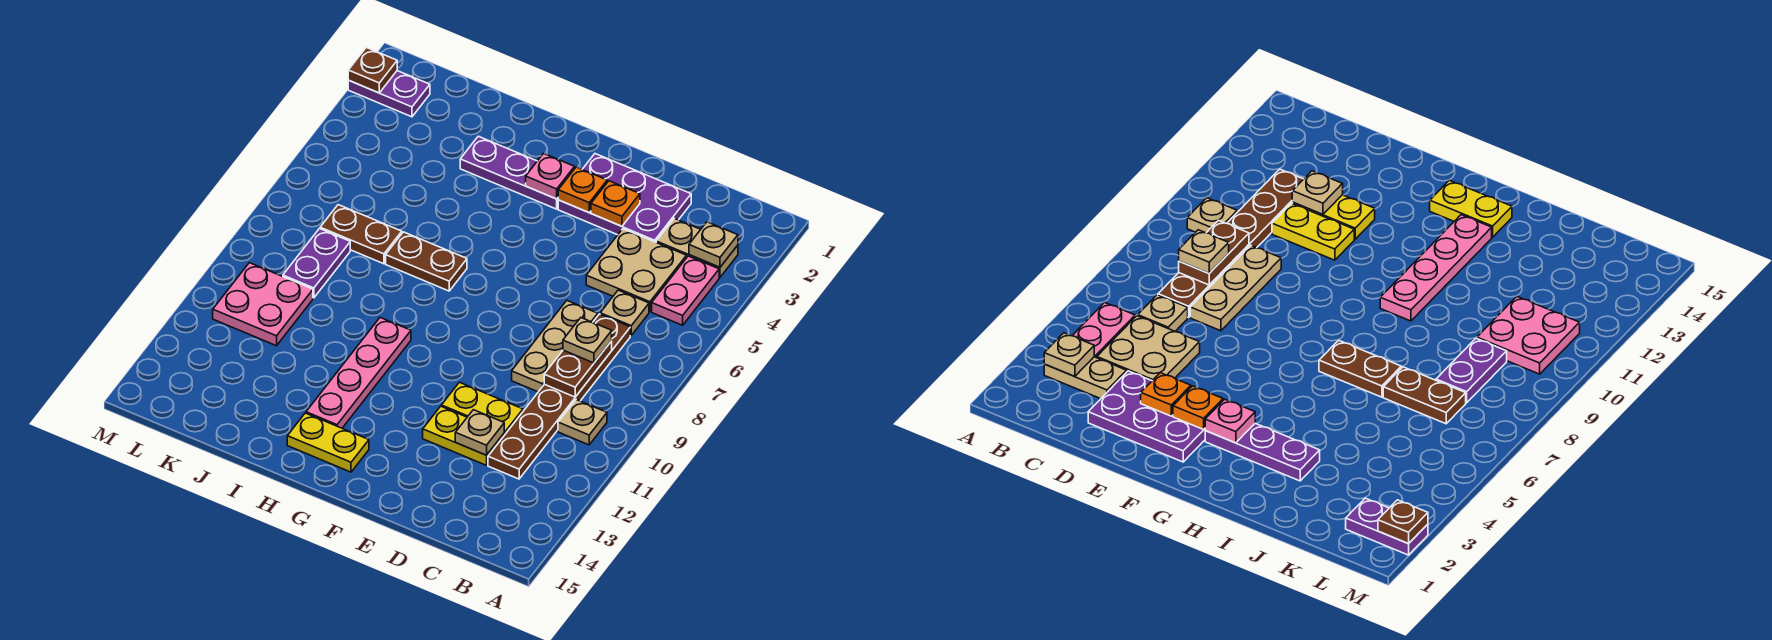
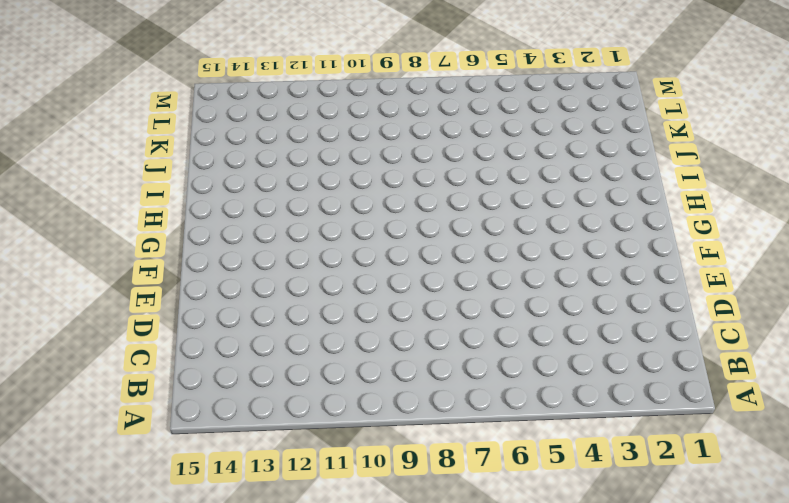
none -> tan plate B3:C3 level 1
none -> pink plate B4:B5 level 1
none -> tan plate B10 level 1

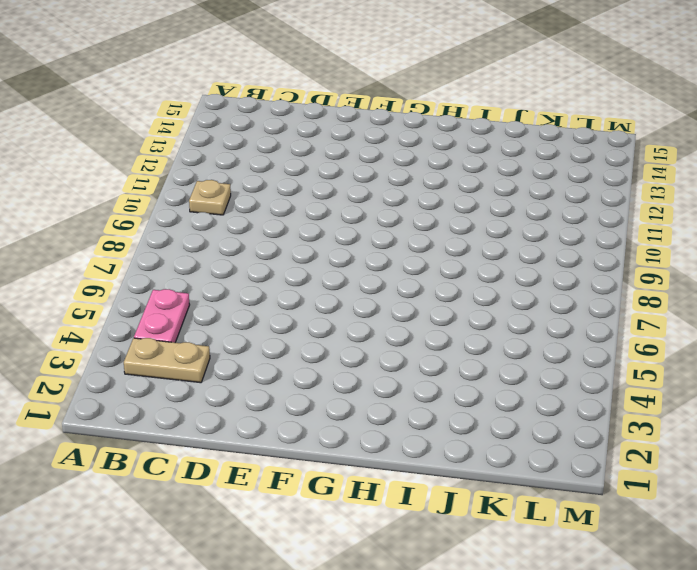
none -> tan plate C4:D5 level 1
none -> tan plate C6 level 1
none -> brown plate C7:C12 level 1

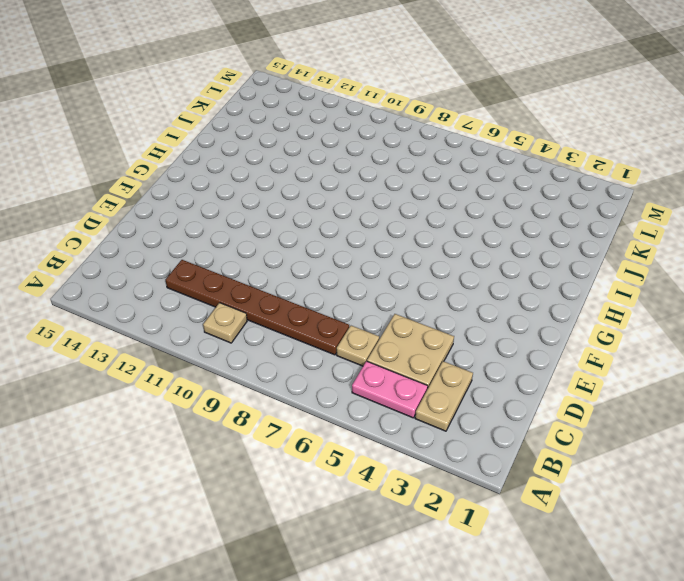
none -> purple plate D2:F3 level 1
none -> tan plate D7:D9 level 1
none -> yellow plate D11:E11 level 1

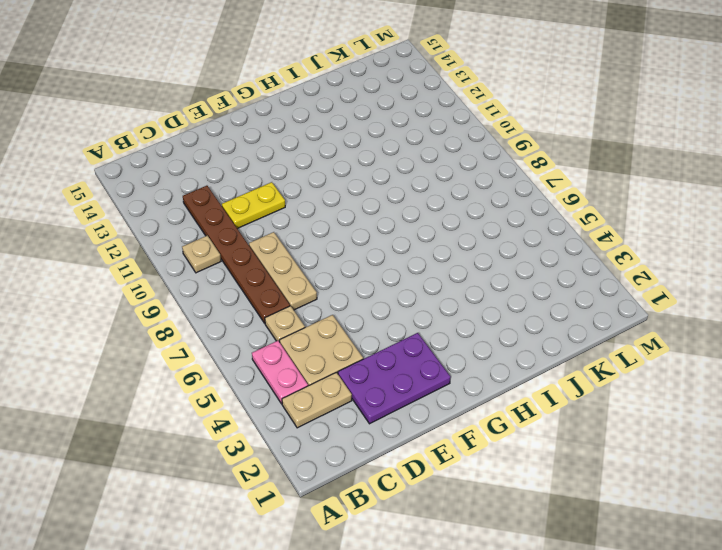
none -> yellow plate D12:E12 level 1
none -> purple plate G3:I3 level 1
none -> yellow plate G14:H14 level 1

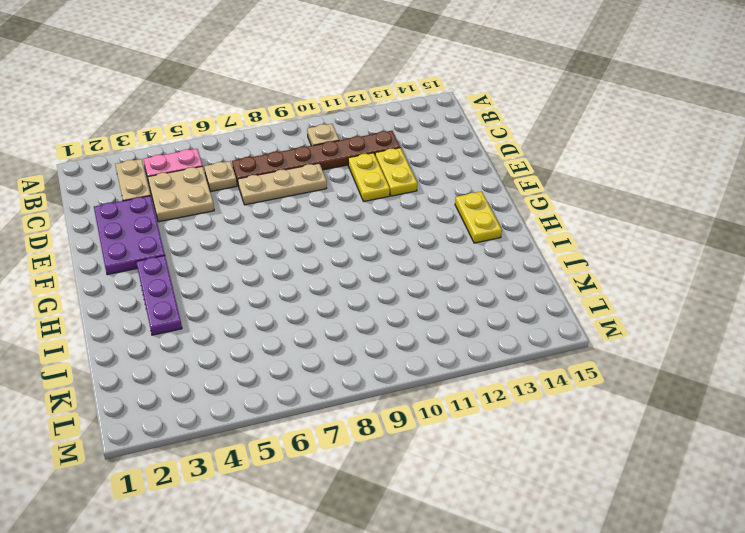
none -> brown plate H7:I7 level 1
none -> pink plate H10:H13 level 1
none -> brown plate J7:K7 level 1

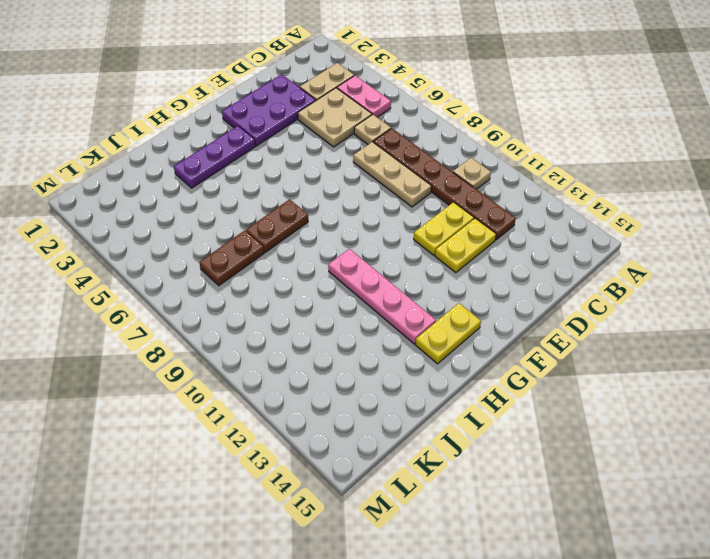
none -> purple plate K8:K9 level 1
none -> pink plate K10:L11 level 1
none -> purple plate L2:M2 level 1

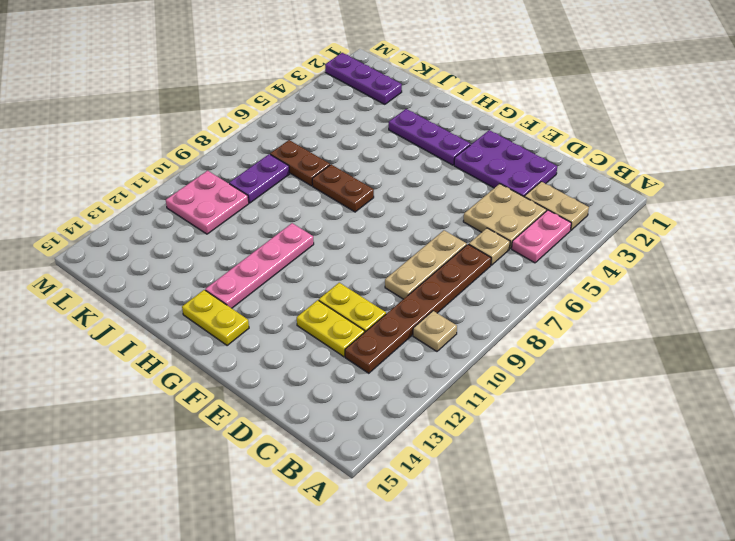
purple plate K2:M2 level 1 -> purple plate L2:M2 level 1
none -> tan plate B3 level 2
none -> brown plate C8:C9 level 2
none -> tan plate D12 level 2

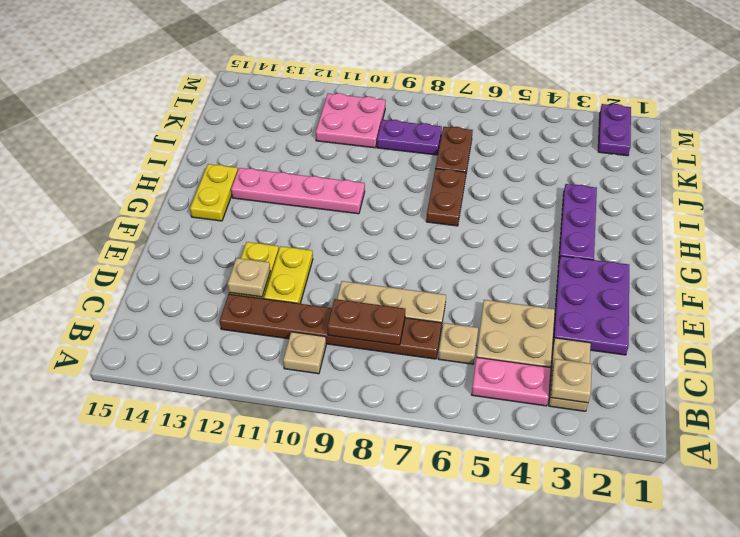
none -> orange plate E3 level 2
none -> orange plate F3 level 2
none -> pink plate G3 level 2

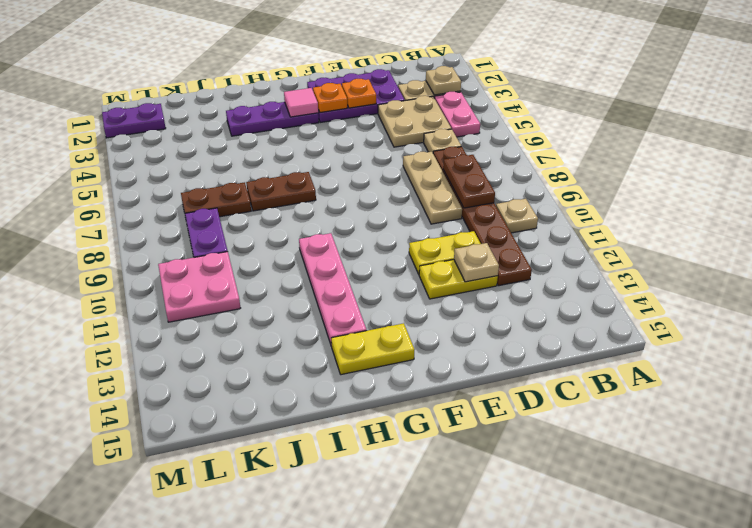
pink tile G3 level 2 -> pink plate G3 level 2
none -> brown plate M2 level 2
none -> tan plate C8 level 3

